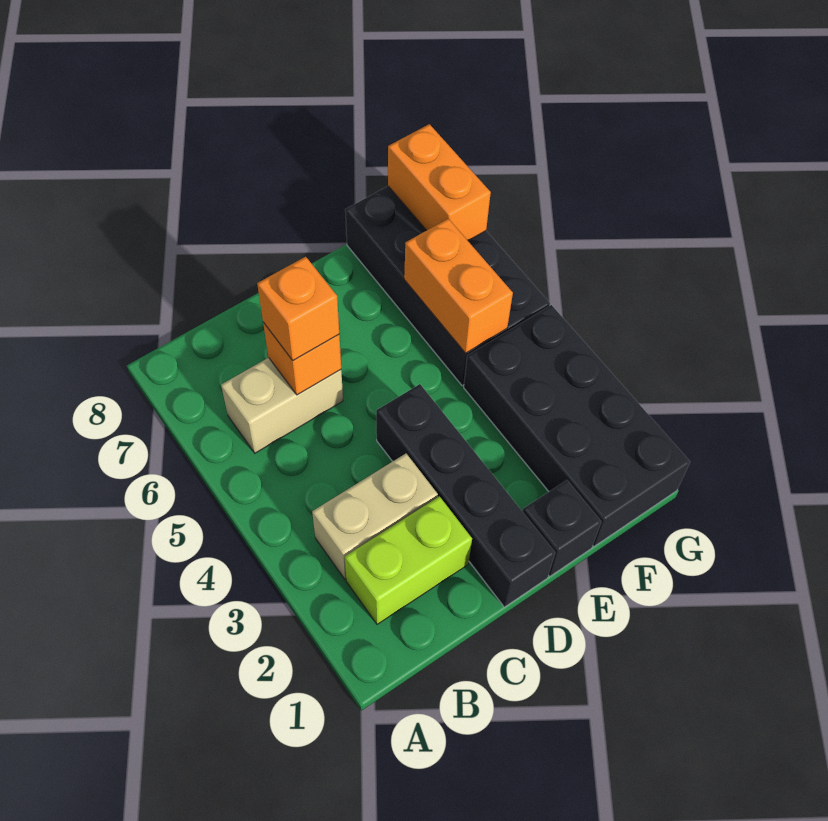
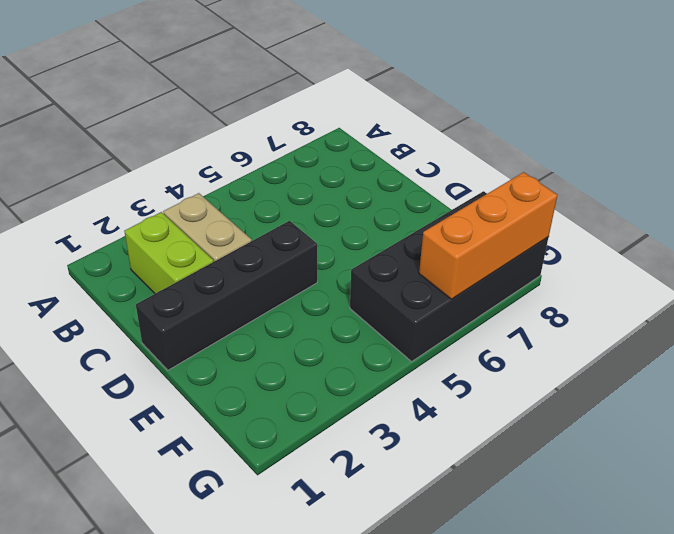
orange brick G6:G8 level 2 -> orange brick G7:G8 level 2
none -> tan brick B6:C6 level 1
none -> black brick E1 level 1

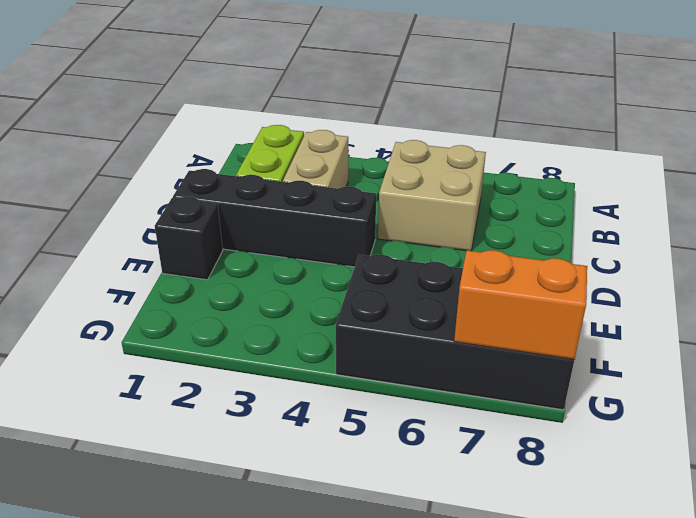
tan brick B5:C6 level 1 -> tan brick B6:C6 level 1
none -> black brick F1:G4 level 1
none -> orange brick C6 level 2

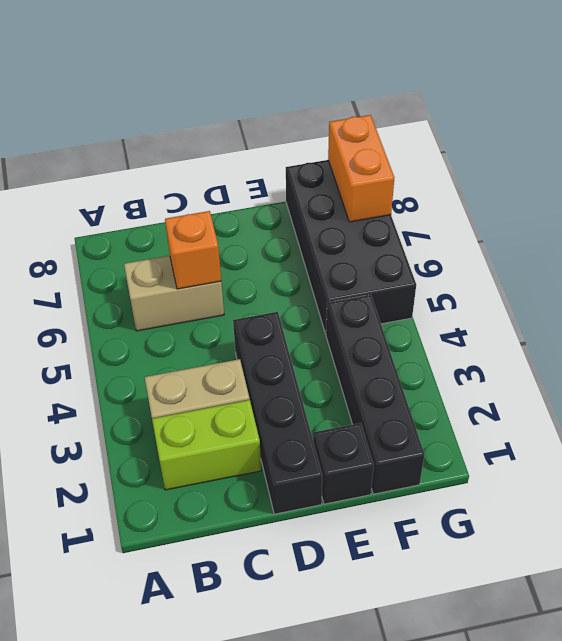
black brick F1:F4 level 1 -> black brick F1:G4 level 1
none -> orange brick F5:F6 level 2
none -> orange brick C6 level 3

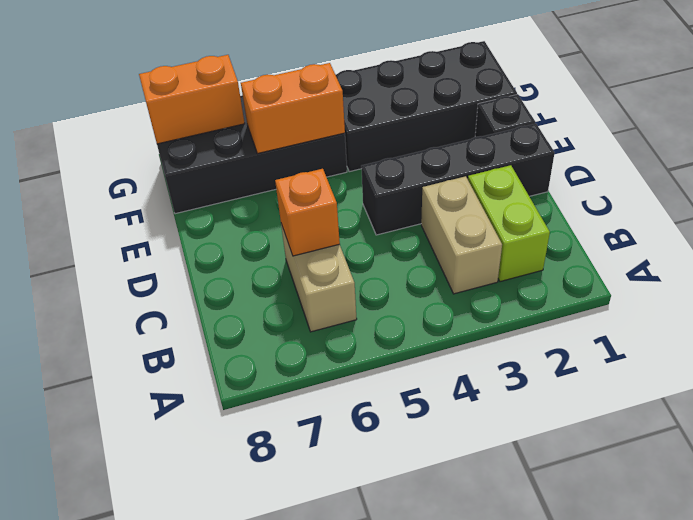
none -> orange brick C6 level 3

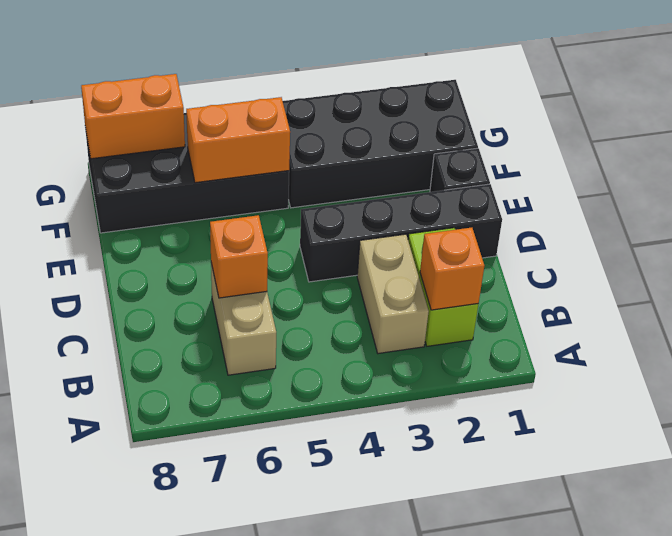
orange brick B2 level 2 -> orange brick C6 level 3

